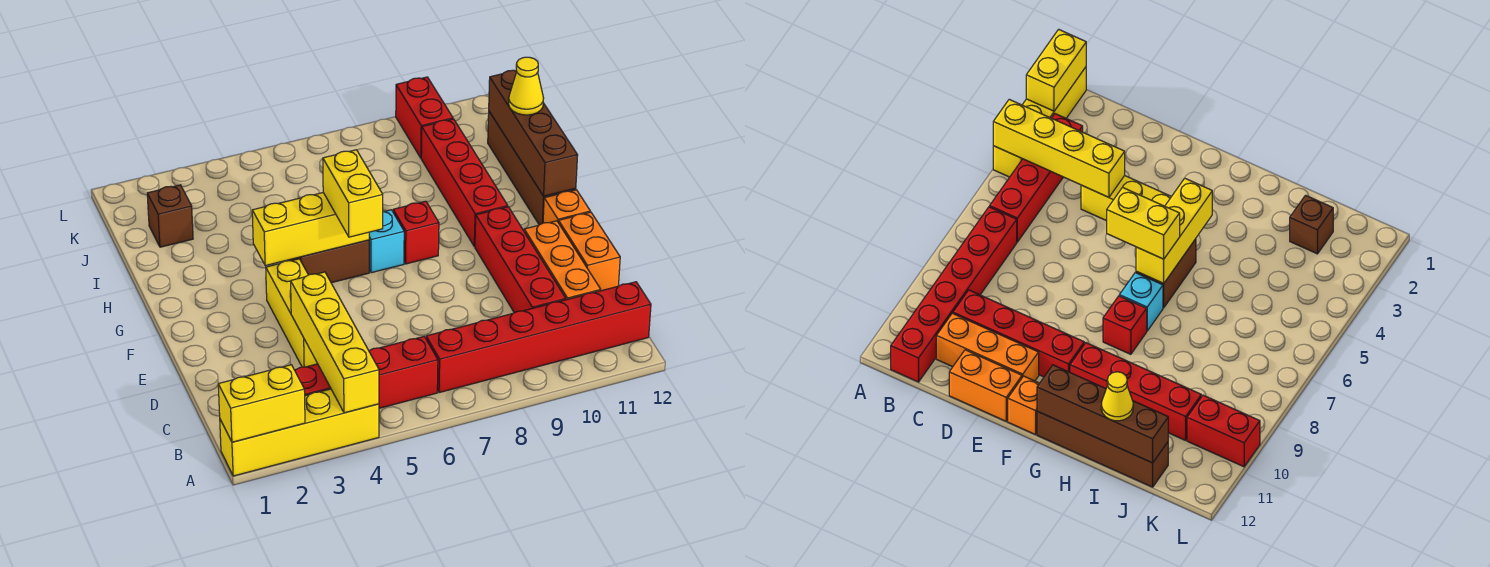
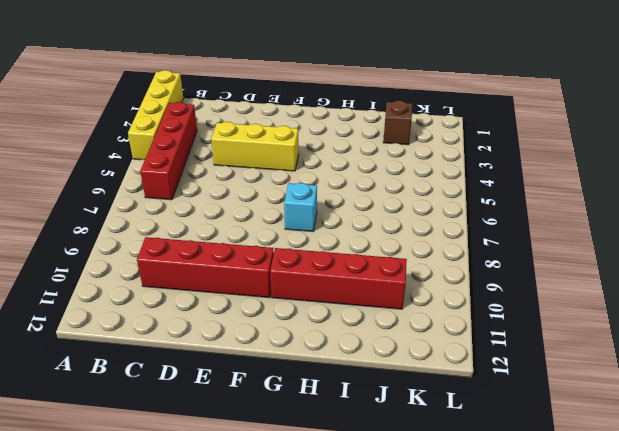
none -> red brick B7:B12 level 1
none -> orange brick C11:E11 level 1
none -> orange brick D12:E12 level 1

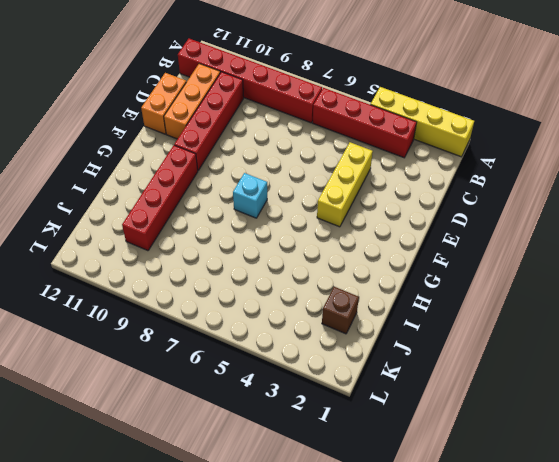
none -> orange brick F12 level 1
none -> brown brick G5:G6 level 1
none -> red brick G8 level 1

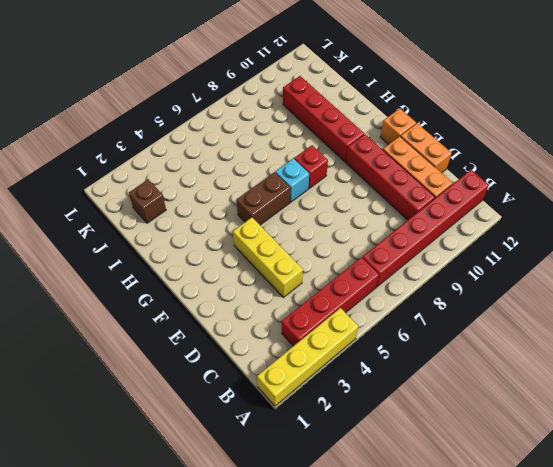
none -> brown brick G12:J12 level 1
none -> red brick K10:L10 level 1
none -> yellow brick A1:A2 level 2

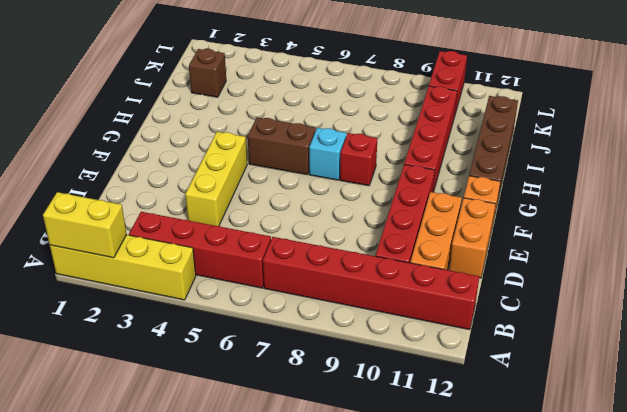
none -> yellow brick A4:D4 level 2
none -> yellow brick G4:G6 level 2
none -> brown brick G12:J12 level 2

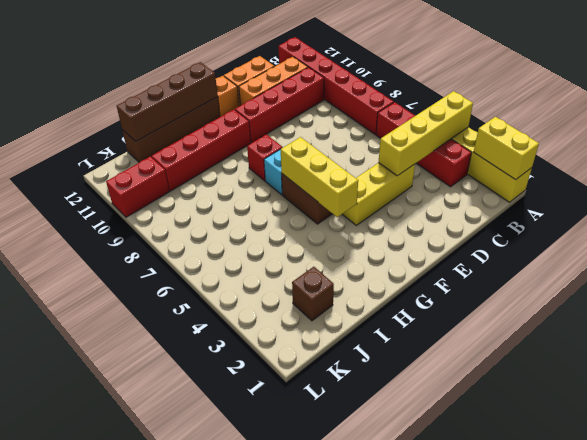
none -> yellow brick F6:G6 level 3
none -> yellow cone I12 level 3

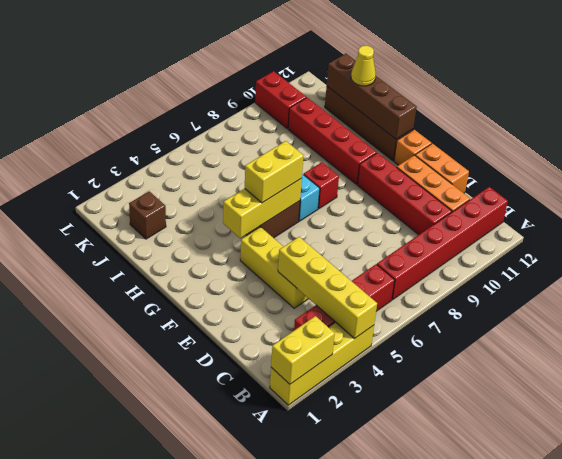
yellow brick G5:G6 level 3 -> yellow brick F6:G6 level 3

